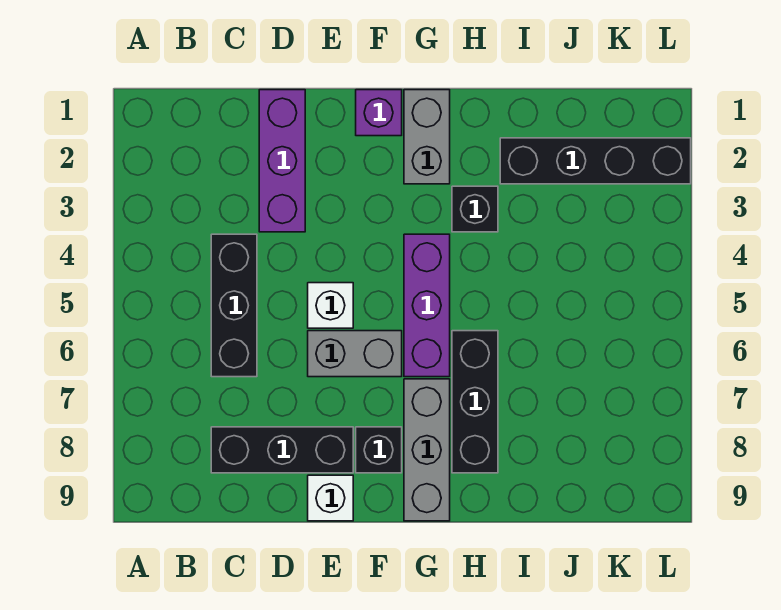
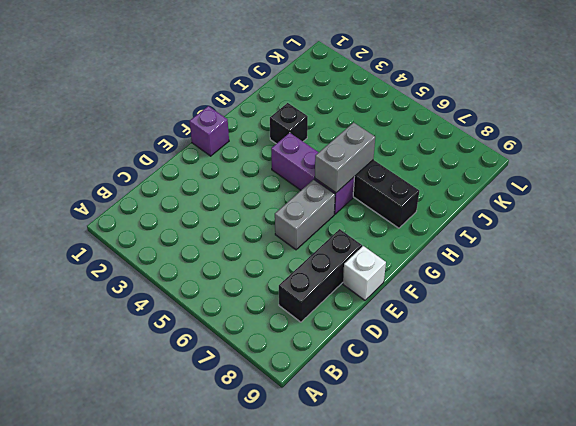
grey brick G6:H6 level 2 -> grey brick G1:G2 level 1
none -> black brick C4:C6 level 1
none -> purple brick D1:D3 level 1
none -> white brick E5 level 1

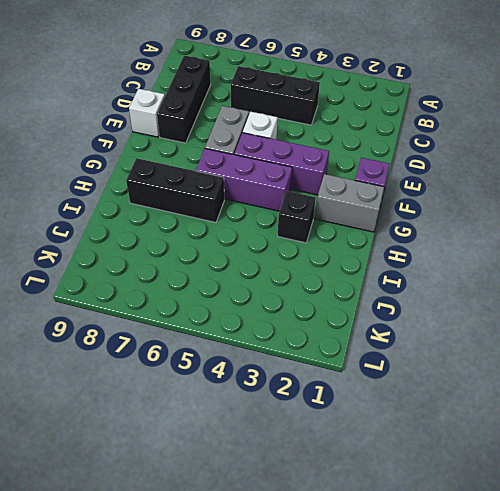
purple brick F3:F5 level 1 -> purple brick D1:D3 level 1
none -> black brick F8 level 1
none -> grey brick G7:G9 level 1
none -> black brick I2:L2 level 1

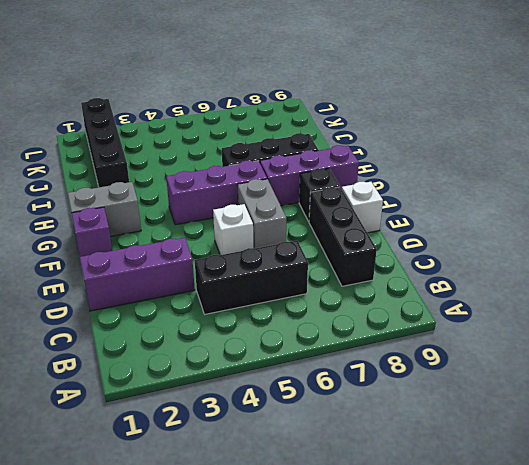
purple brick G7:G9 level 1 -> grey brick G7:G9 level 1
none -> black brick H3 level 1

